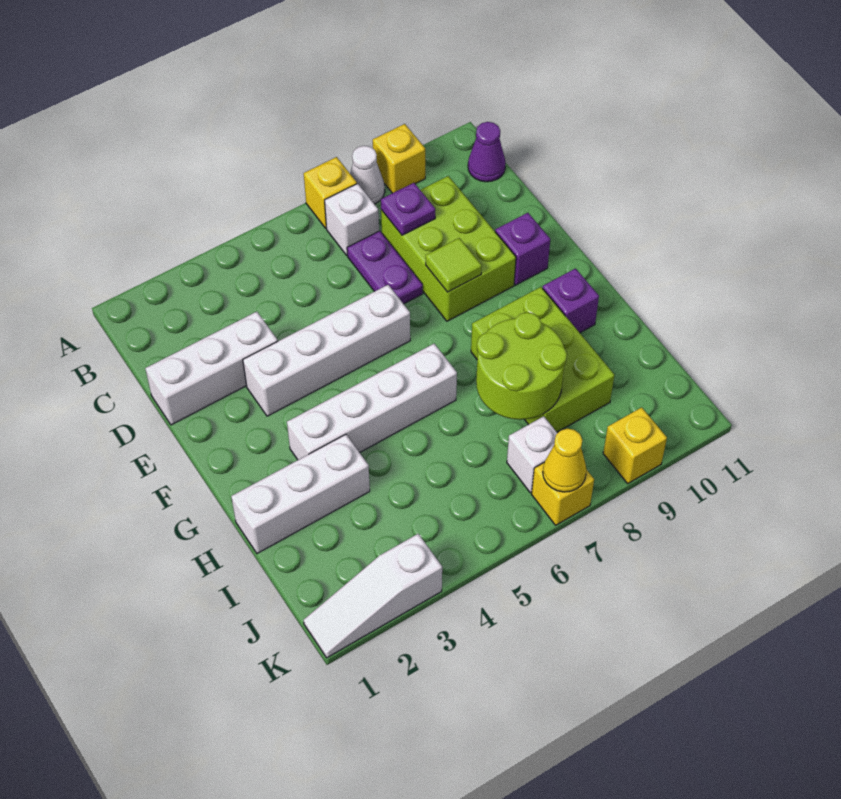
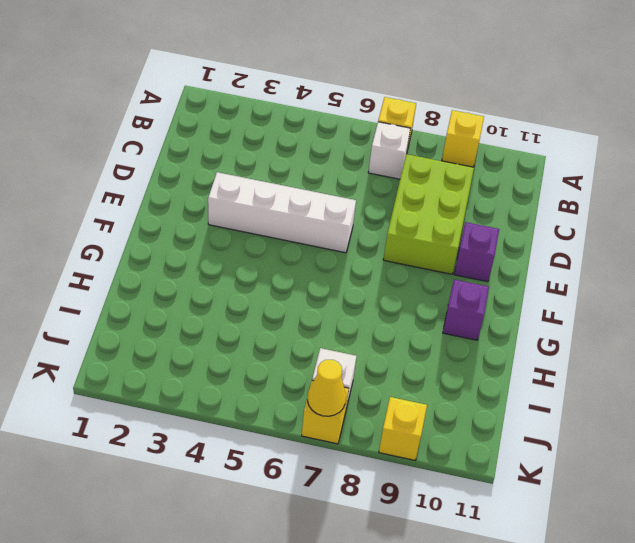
none -> white cone A8 level 1
none -> purple cone B11 level 1
none -> purple plate C7:D7 level 1

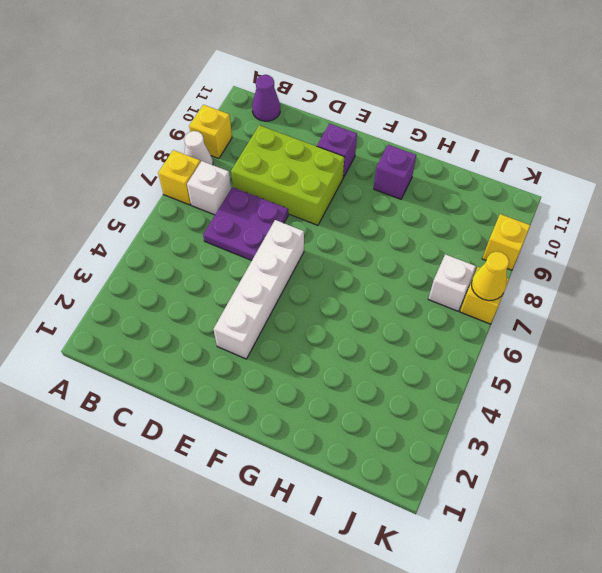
purple plate C6:D7 level 1 -> purple plate C7:D7 level 1
none -> white brick D1:D3 level 1
none -> white brick G3:G6 level 1
none -> lime brick G8:I9 level 1

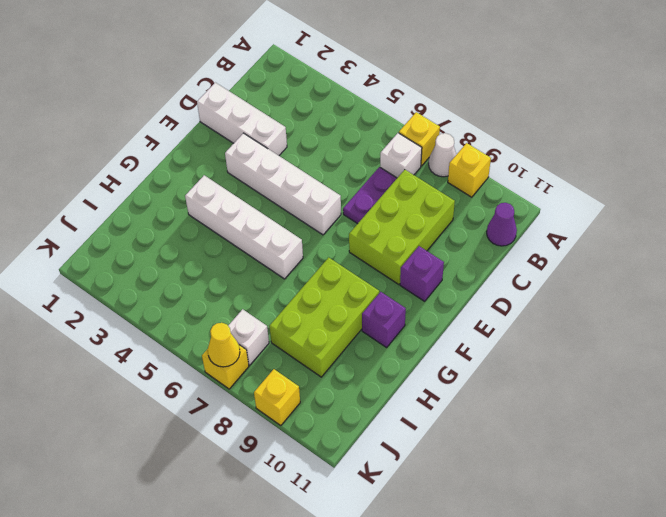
none -> white brick H1:H3 level 1
none -> white slope K1:K3 level 1 top 3
none -> purple plate C8 level 2

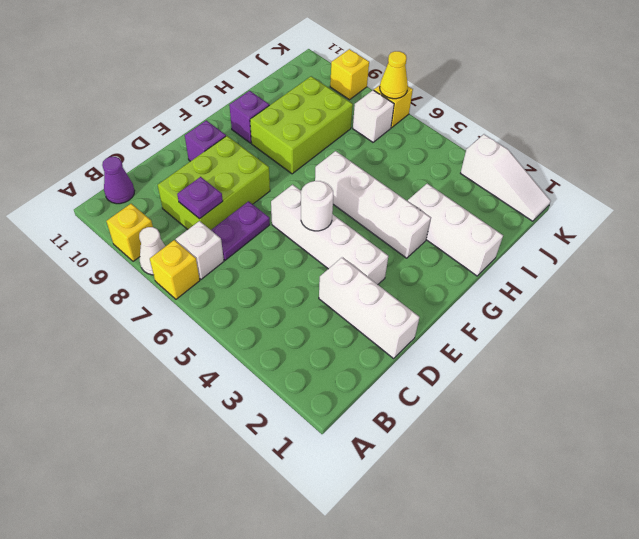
white round brick E5 level 2 -> none
none -> lime tile E8 level 2
none -> lime round brick H7:I8 level 2

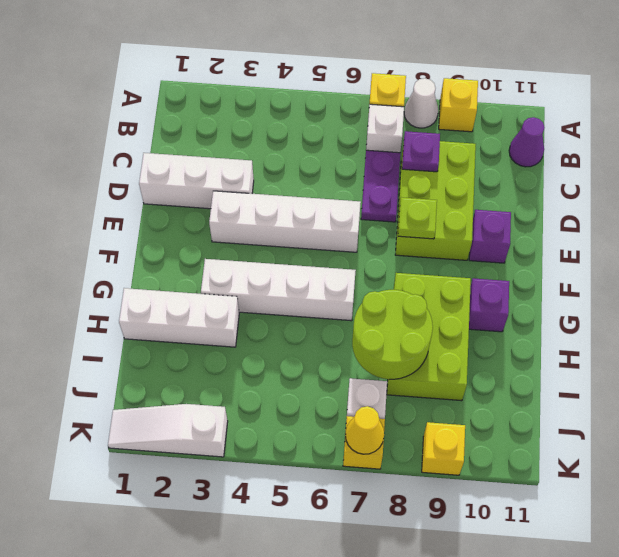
lime plate E8 level 2 -> lime tile E8 level 2

